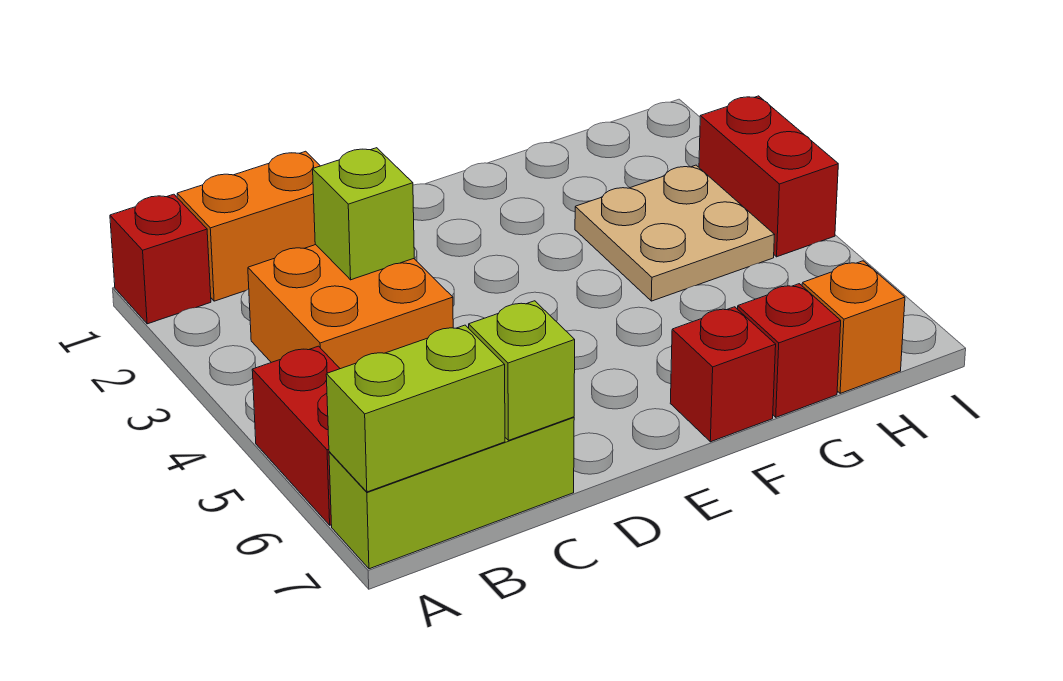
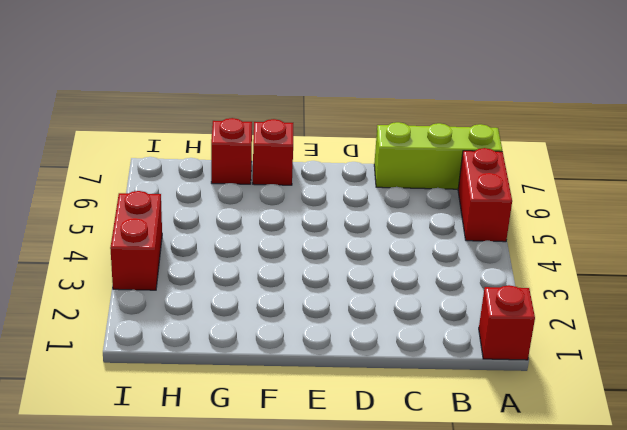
none -> orange brick B1:C1 level 1
none -> orange brick B3:C4 level 1
none -> tan plate G3:H4 level 1

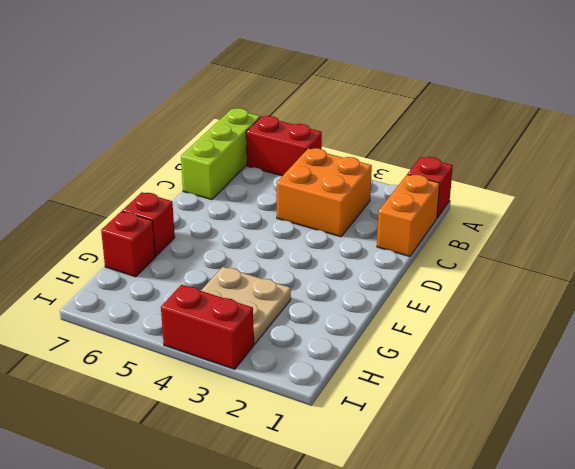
none -> orange brick H7 level 1
none -> lime brick A7:B7 level 2
none -> lime brick C3 level 2

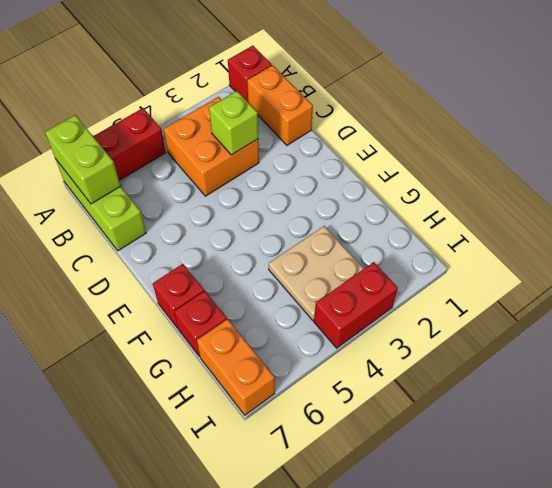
orange brick H7:I7 level 1 -> orange brick H7 level 1
none -> lime brick C7 level 2

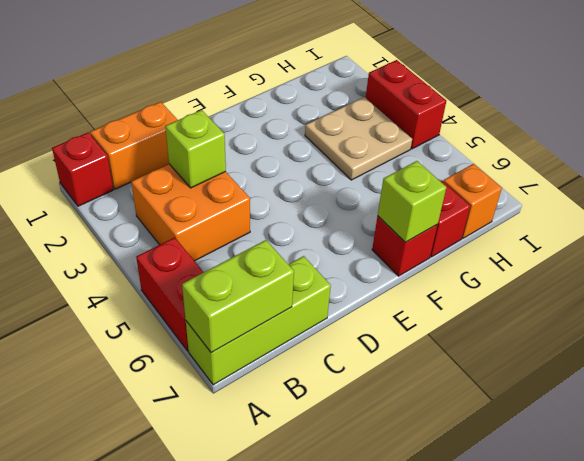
lime brick F7 level 2 -> lime brick C7 level 2

